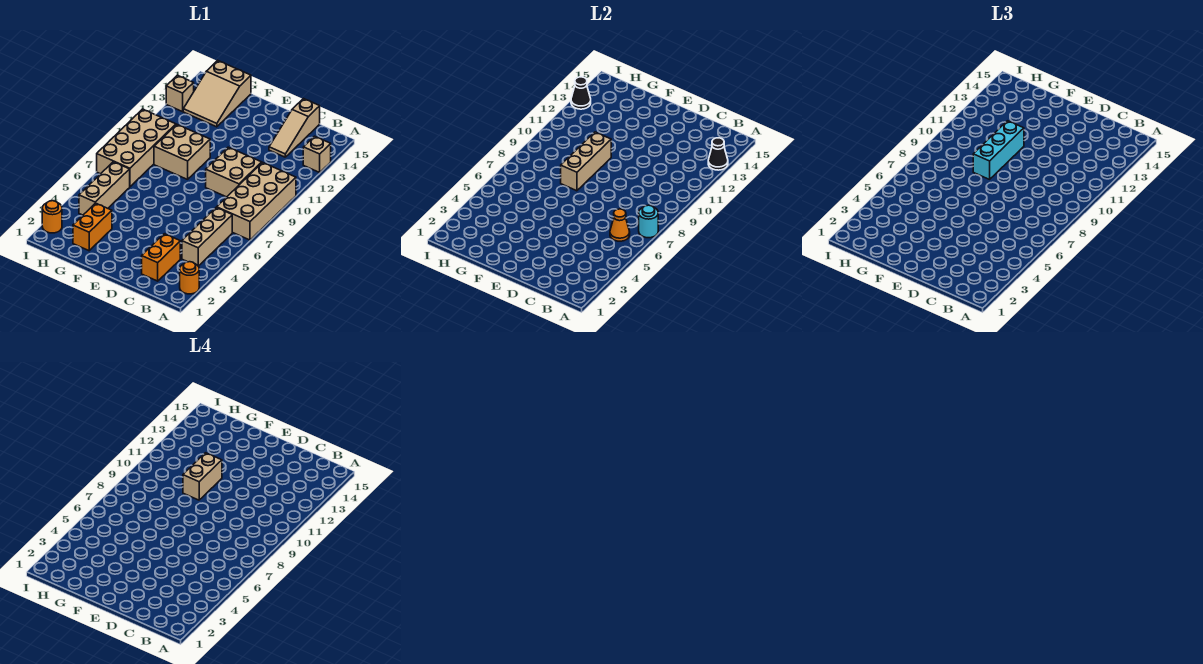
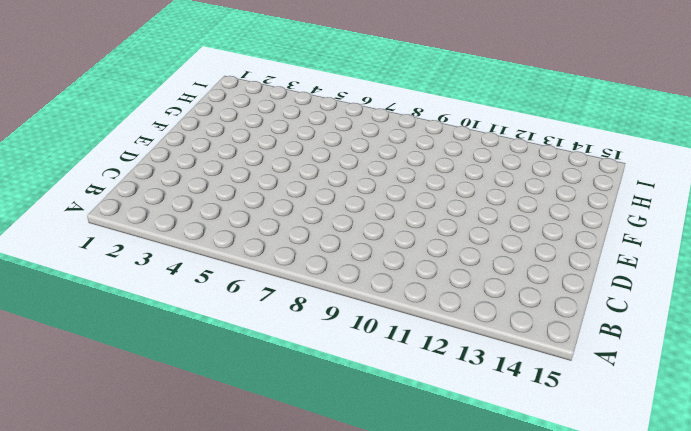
none -> orange round brick A2 level 1
none -> tan brick A7:B10 level 1
none -> tan brick A13 level 1

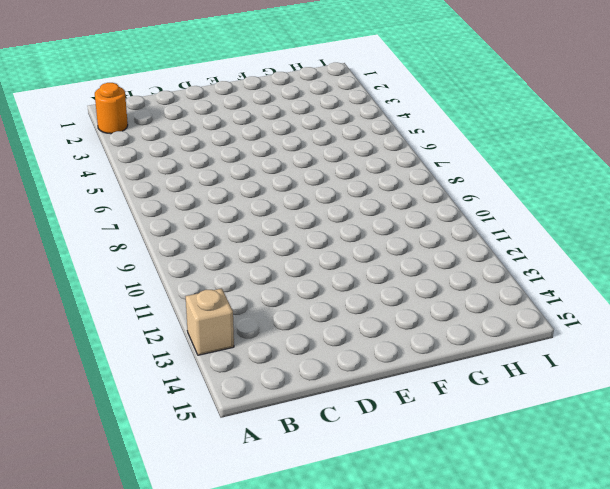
none -> tan brick A7:B10 level 1
none -> tan brick B4:B6 level 1
none -> orange brick C2:C3 level 1

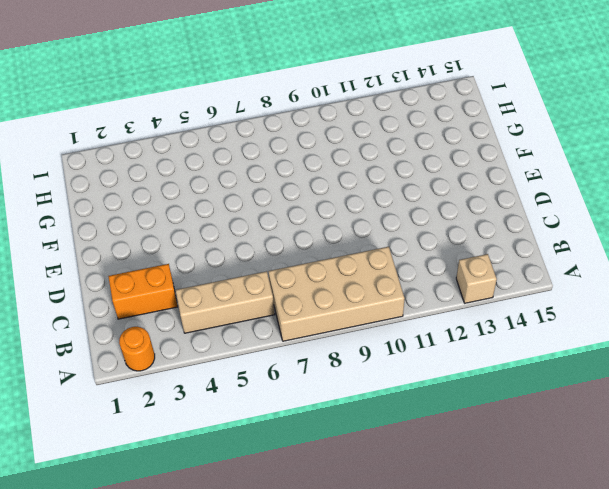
none -> tan brick C9:D10 level 1
none -> tan slope C13:C15 level 1 top 15
none -> tan brick F9:G10 level 1

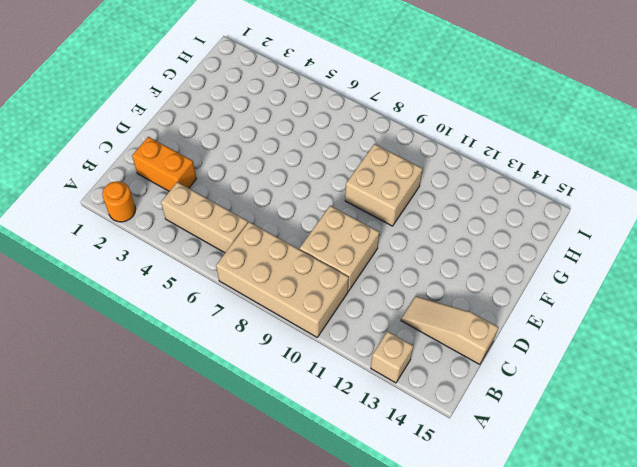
none -> orange brick G2:G3 level 1
none -> tan slope G13:H15 level 1 top 15
none -> tan brick H4:H6 level 1

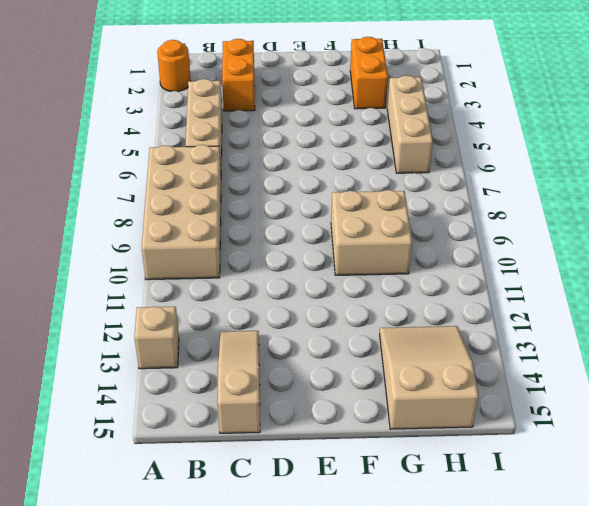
none -> tan brick C9:D10 level 1
none -> tan brick H7:I10 level 1
none -> orange round brick I2 level 1

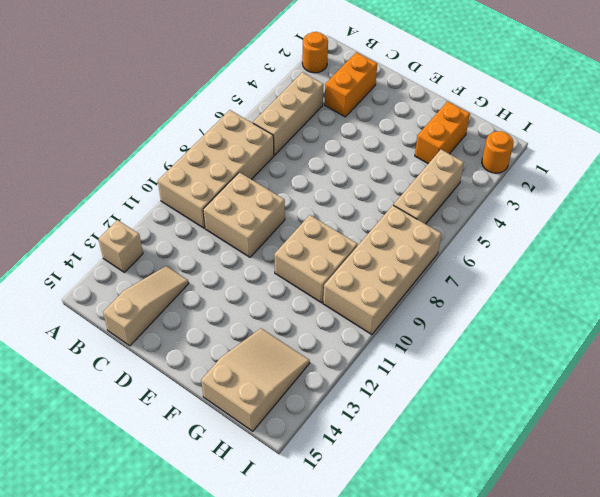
none -> tan brick I13 level 1
none -> cyan round brick A7 level 2
none -> black cone A13 level 2

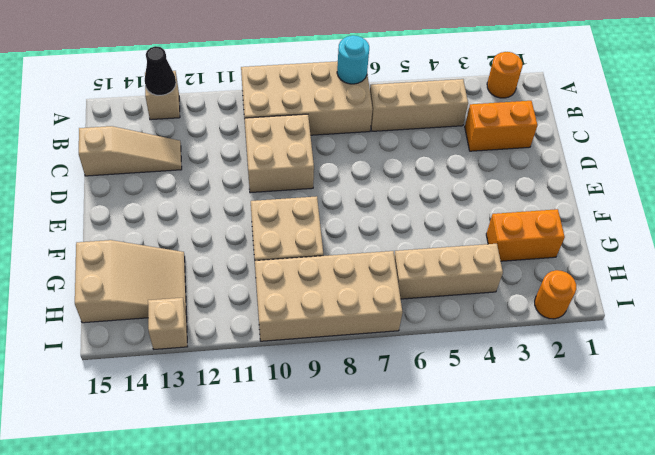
none -> orange cone B6 level 2
none -> tan brick F8:F10 level 2
none -> black cone I13 level 2

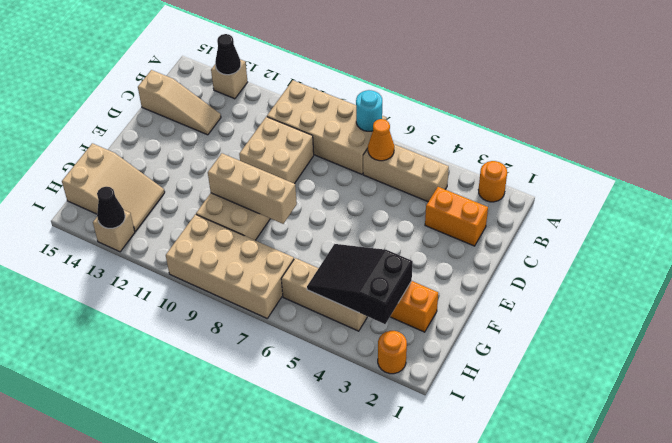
black slope G3:H5 level 2 top 3 -> none
none -> cyan brick F9:F11 level 3
none -> tan brick F10:F11 level 4

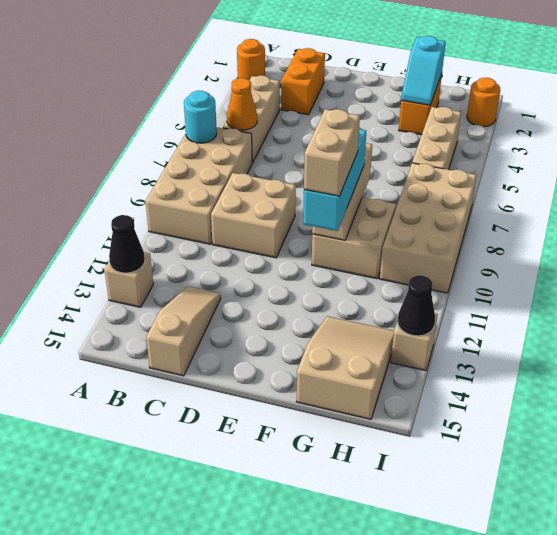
cyan slope G2:G3 level 2 top 2 -> none

